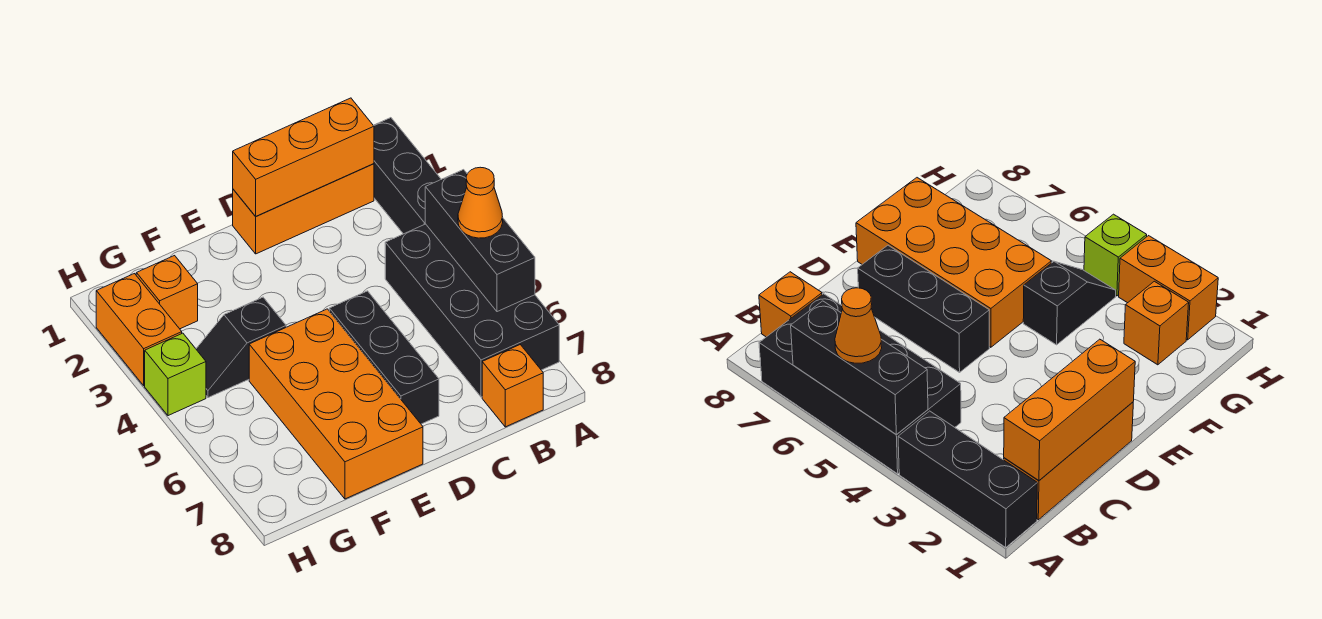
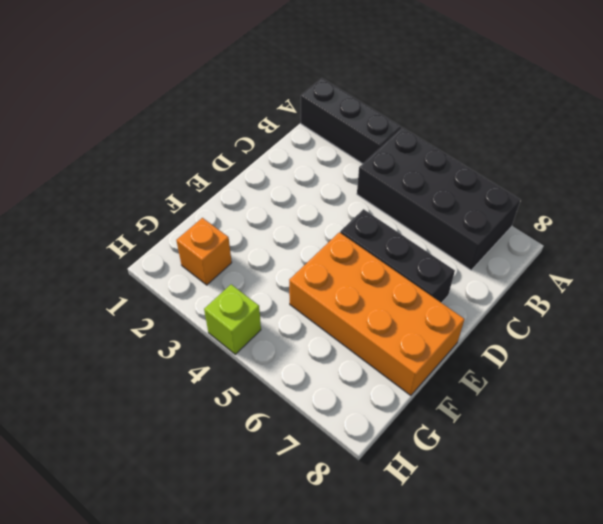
none -> orange brick B1:D1 level 1
none -> orange brick B8 level 1
none -> black slope F4:G4 level 1 top F

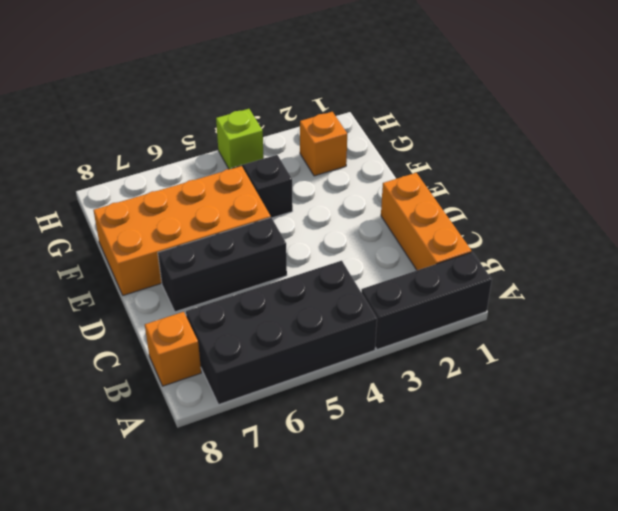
none -> orange brick H2:H3 level 1
none -> black brick A4:A6 level 2
none -> orange brick B1:D1 level 2

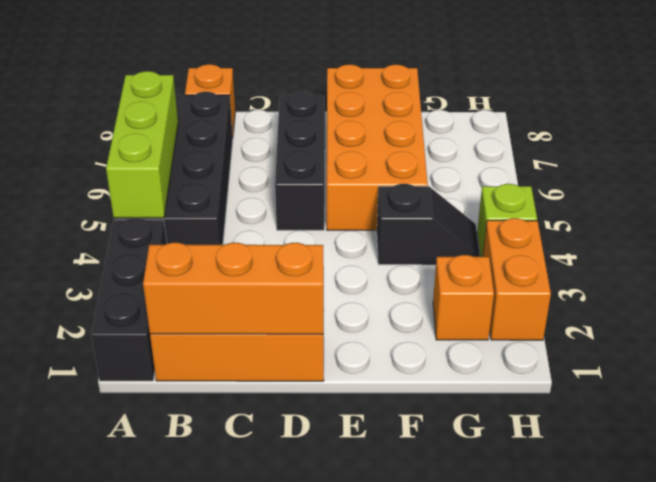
lime brick A4:A6 level 2 -> black brick A4:A6 level 2
none -> orange cone A5 level 3

